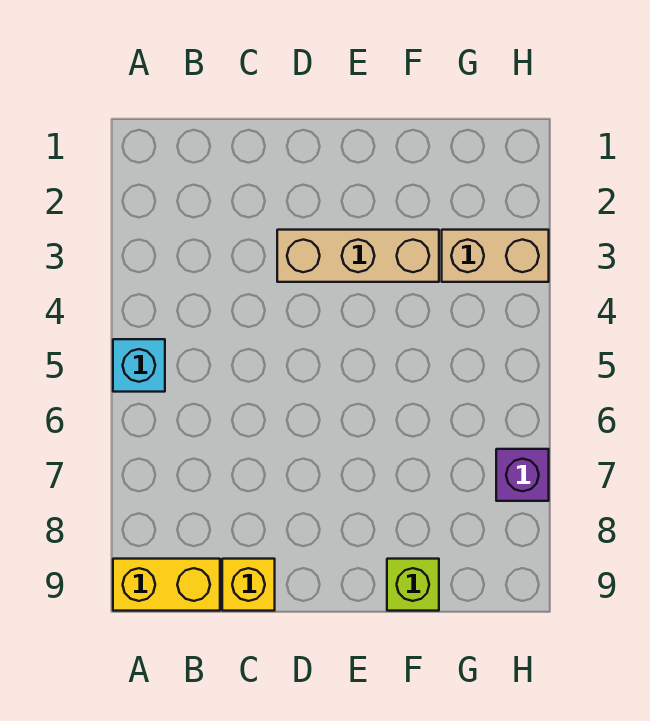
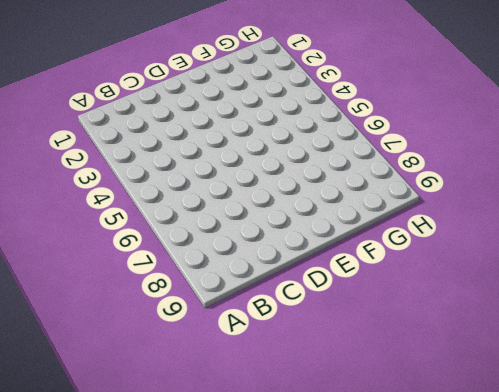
none -> cyan brick A5 level 1
none -> yellow brick A9:B9 level 1

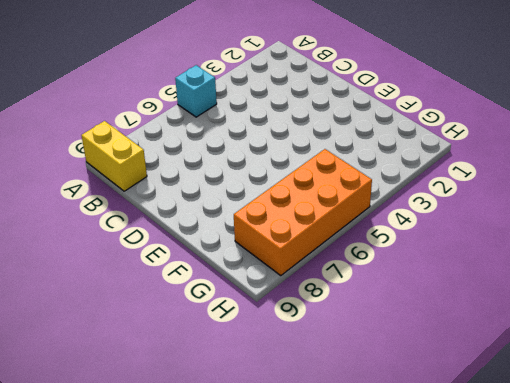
orange brick G5:H8 level 1 -> purple brick H7 level 1
none -> yellow brick C9 level 1
none -> tan brick D3:F3 level 1

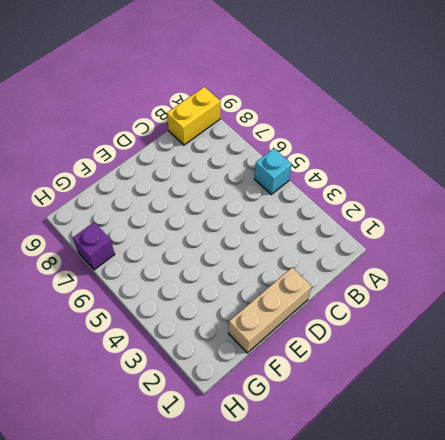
tan brick D1:F1 level 1 -> tan brick D3:F3 level 1
none -> yellow brick C9 level 1
none -> lime brick F9 level 1

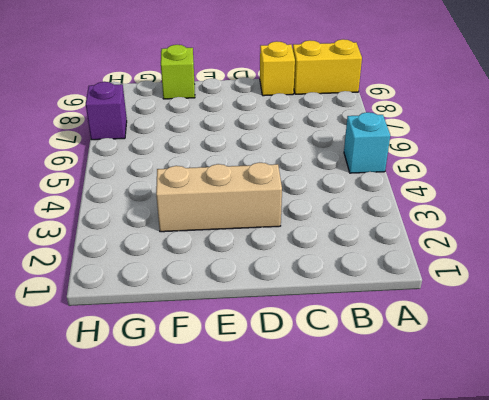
none -> tan brick G3:H3 level 1

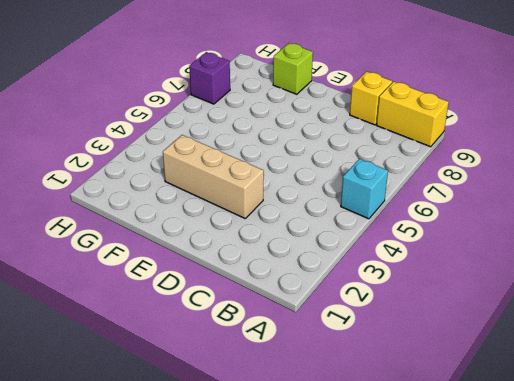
none -> tan brick G3:H3 level 1

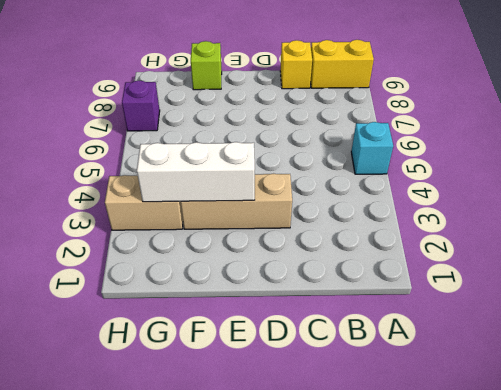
white brick E3:G3 level 2 -> none

